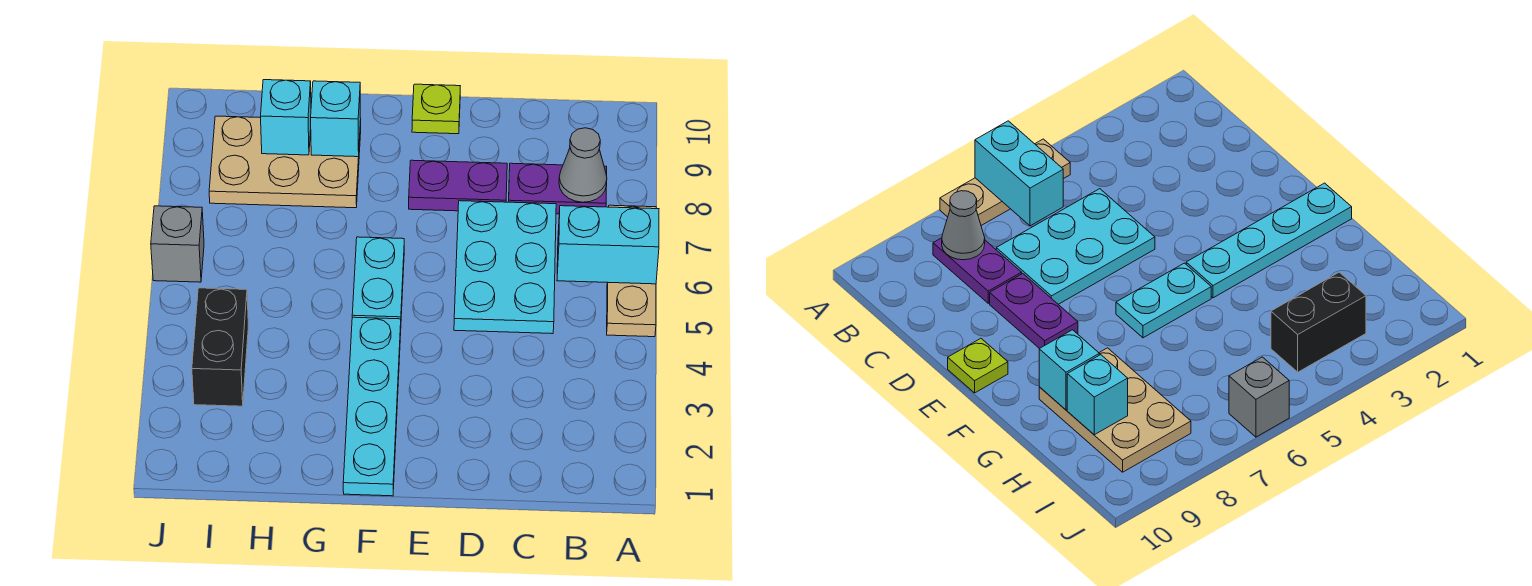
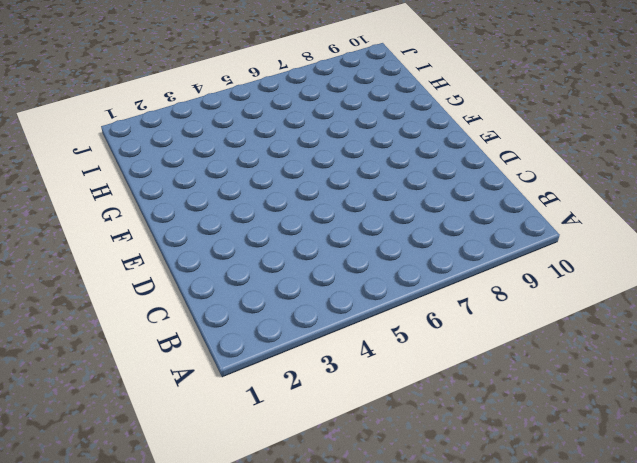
none -> tan plate A5:A7 level 1
none -> purple plate B8:C8 level 1
none -> cyan plate C5:D7 level 1

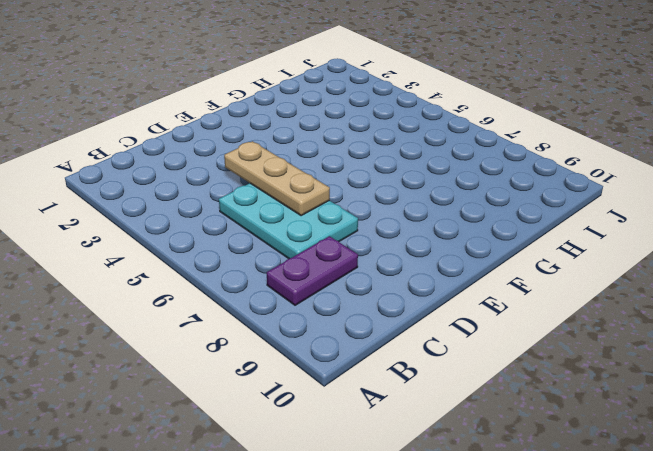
tan plate D4:D6 level 2 -> tan plate A5:A7 level 1
none -> purple plate D8:E8 level 1
none -> lime plate E10 level 1
none -> cyan plate F1:F4 level 1

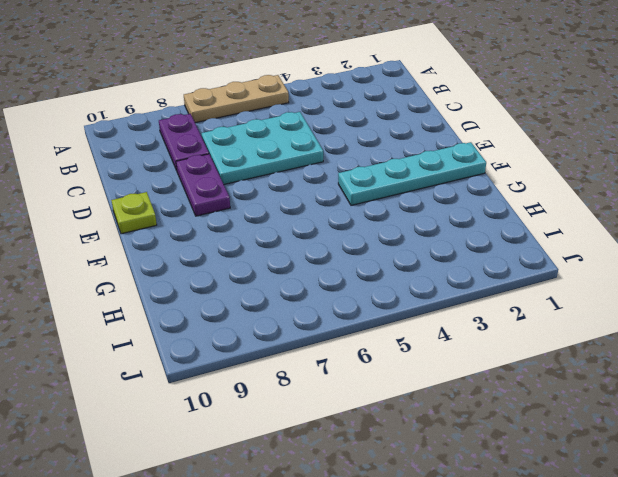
none -> cyan plate F5:F6 level 1
none -> tan plate G8:I9 level 1
none -> black brick I3:I4 level 1

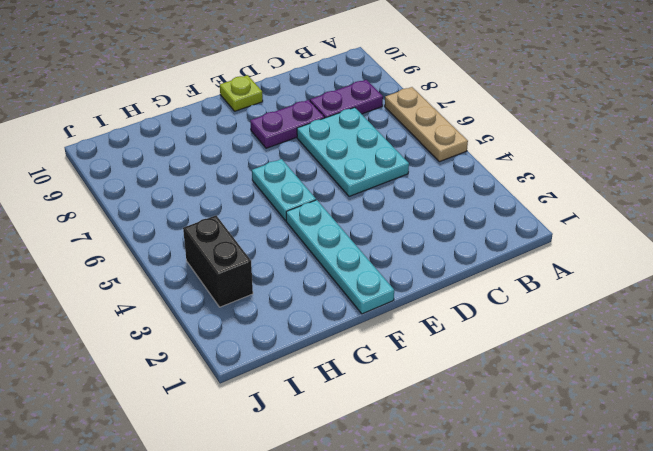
none -> tan plate G8:I9 level 1
none -> grey brick J6 level 1
none -> cyan brick A6:B6 level 2

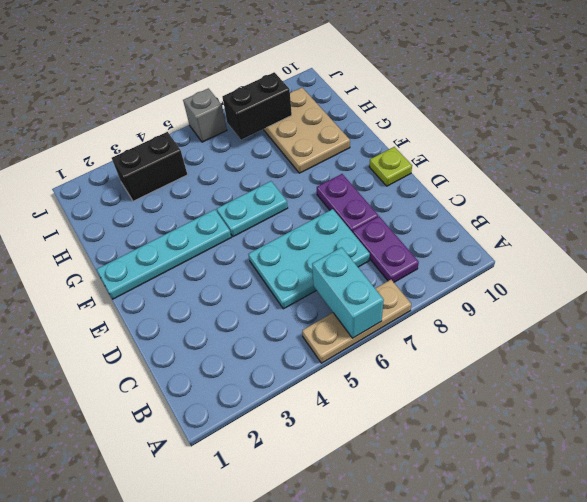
black brick I7:I8 level 2 -> none
none -> grey cone B8 level 2
none -> cyan brick G9 level 2
none -> cyan brick H9 level 2

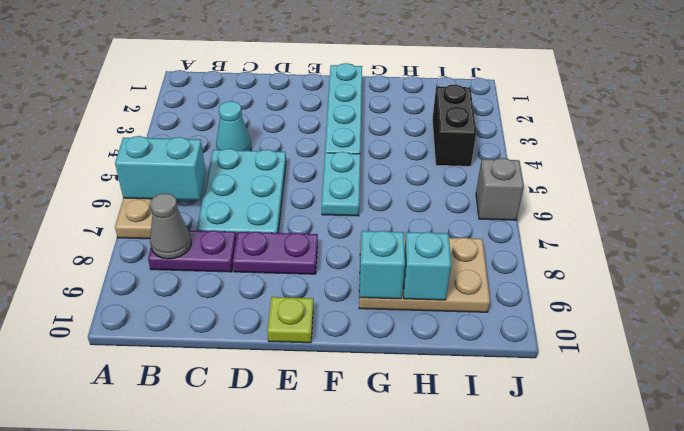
cyan cone C4 level 1 -> none

